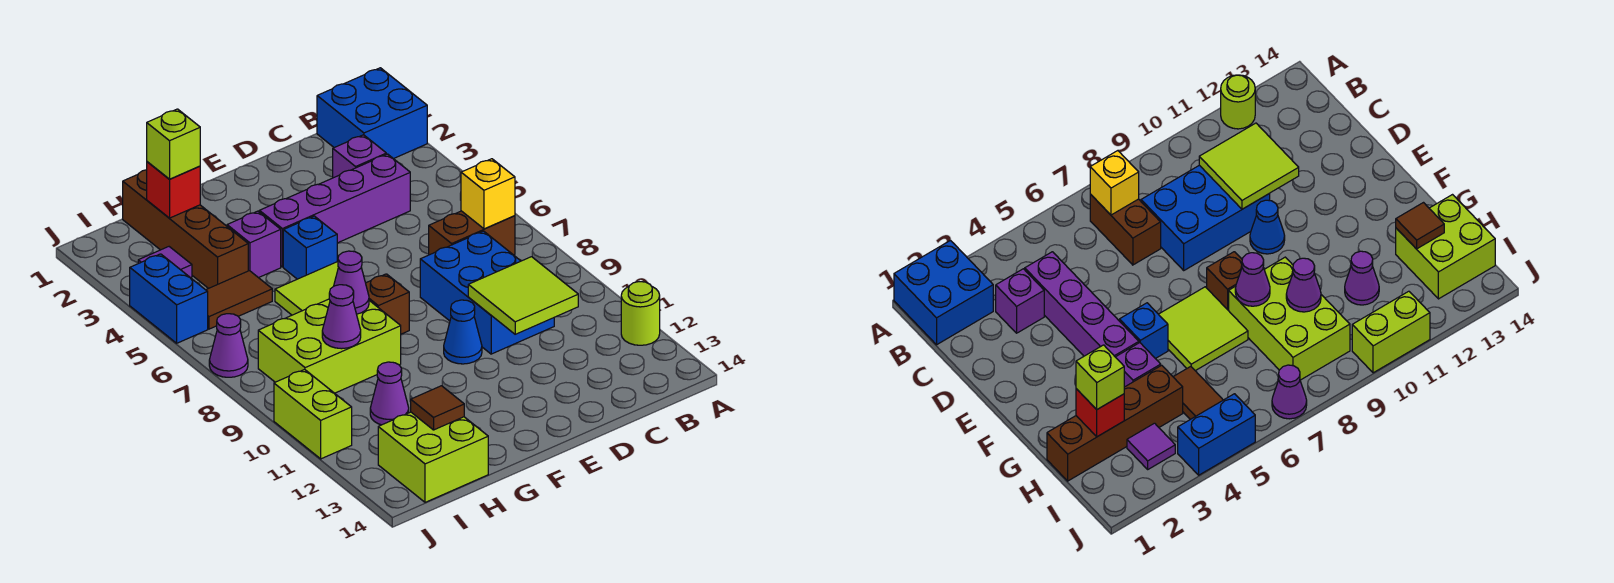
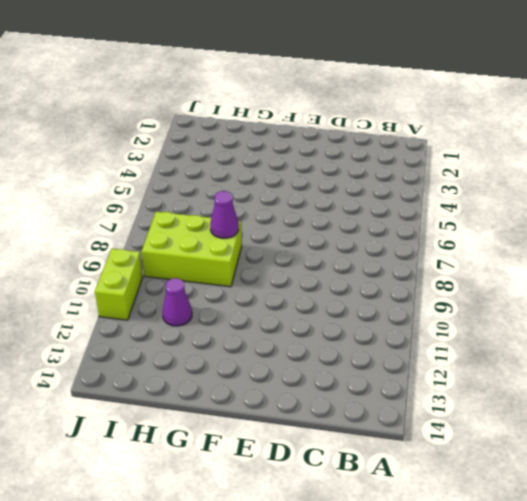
none -> blue brick A1:B2 level 1
none -> lime round brick A12 level 1
none -> brown brick B7:C7 level 1

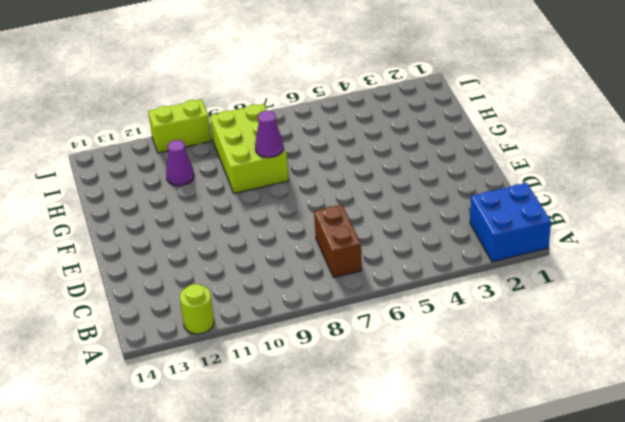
none -> purple brick C3 level 1
none -> purple brick C4:F4 level 1
none -> blue brick C8:D10 level 1

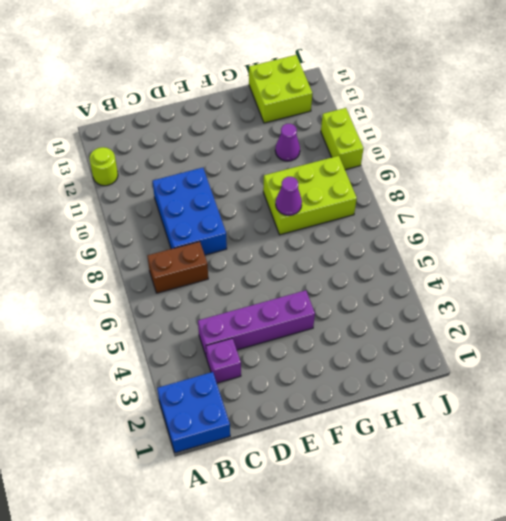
none -> blue cone E10 level 1
none -> blue brick F5 level 1
none -> lime tile F6:G7 level 1

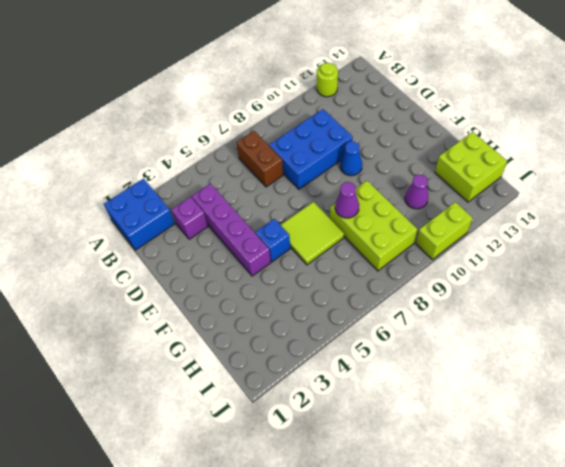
none -> brown brick F8 level 1
none -> purple brick G4 level 1
none -> brown brick H1:H4 level 1

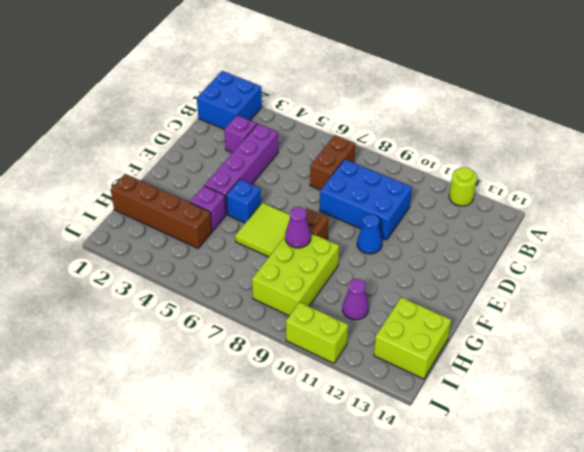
none -> brown tile H5:I5 level 1
none -> purple tile I3 level 1
none -> blue brick J4:J5 level 1

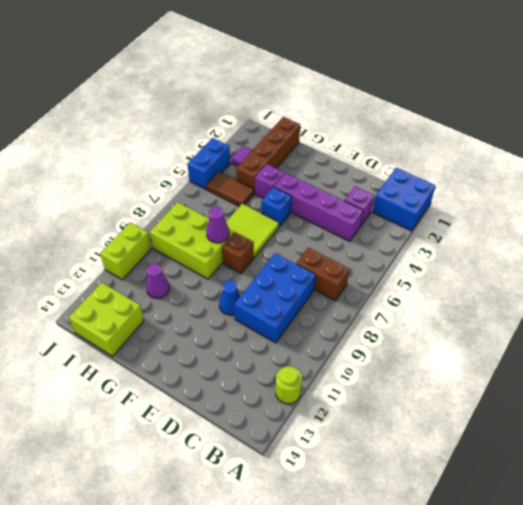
none -> purple cone J7 level 1
none -> yellow brick B7 level 2
none -> lime tile C10:D11 level 2

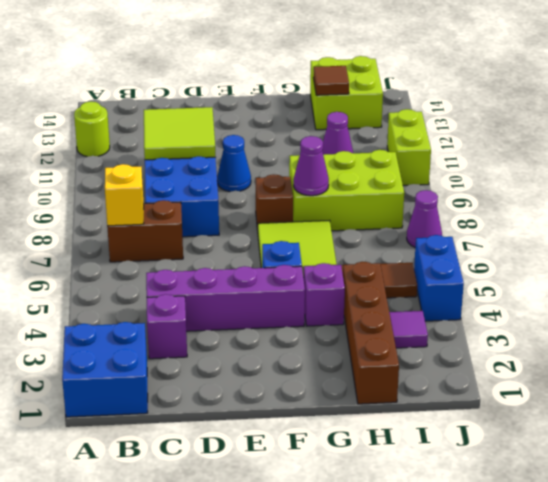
none -> red brick H2 level 2
none -> purple cone H9 level 2
none -> lime brick H2 level 3

